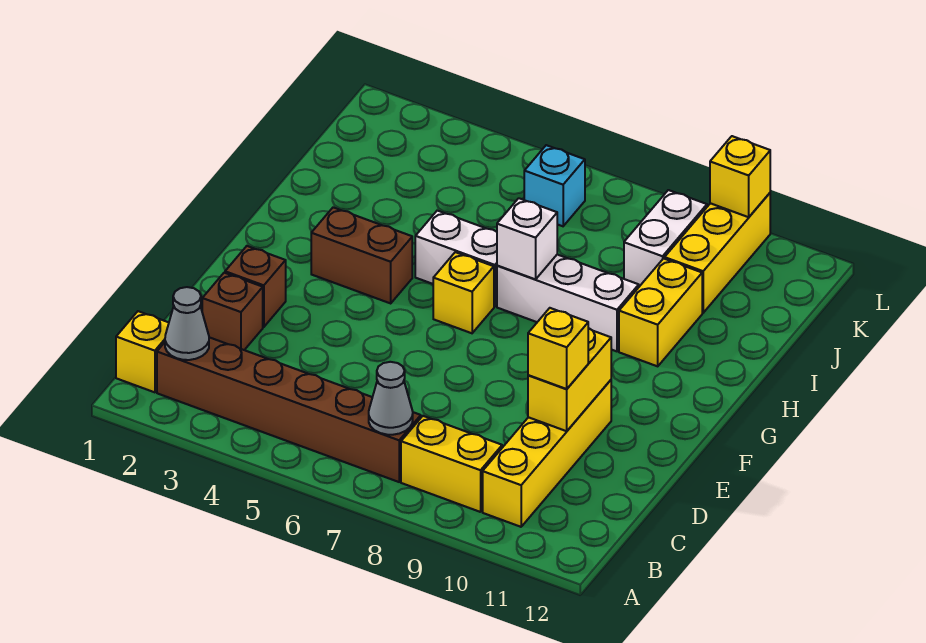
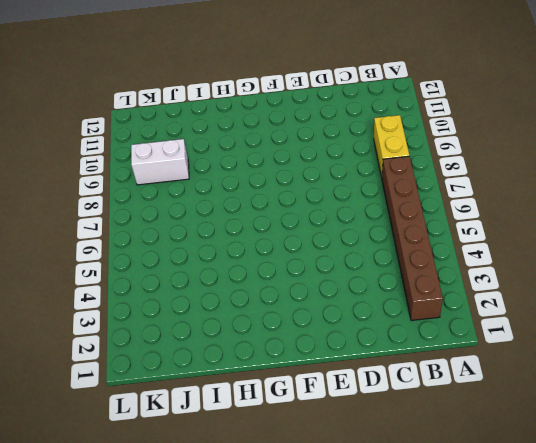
none -> yellow brick B1 level 1
none -> yellow brick B10:E10 level 1
none -> brown brick D2 level 1

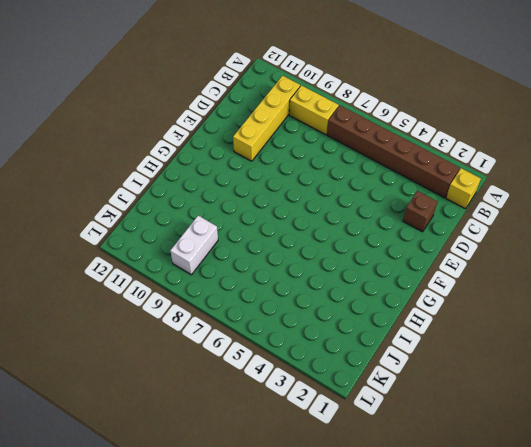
none -> brown brick E2 level 1
none -> brown brick G3:G4 level 1
none -> yellow brick G6 level 1

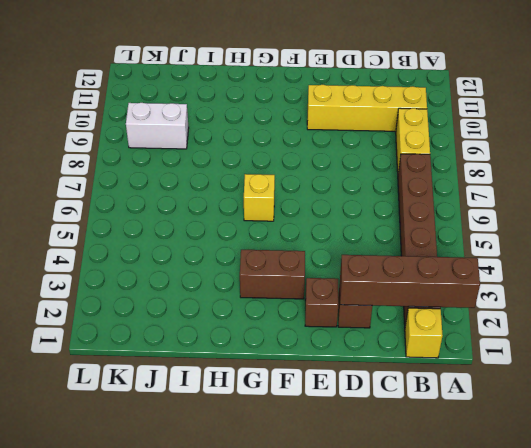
brown brick A2:D2 level 2 -> grey cone B2 level 2
brown brick F3:G3 level 1 -> brown brick G3:G4 level 1
none -> white brick H5:H6 level 1
none -> white brick H7:H9 level 1
none -> yellow brick H10:I10 level 1

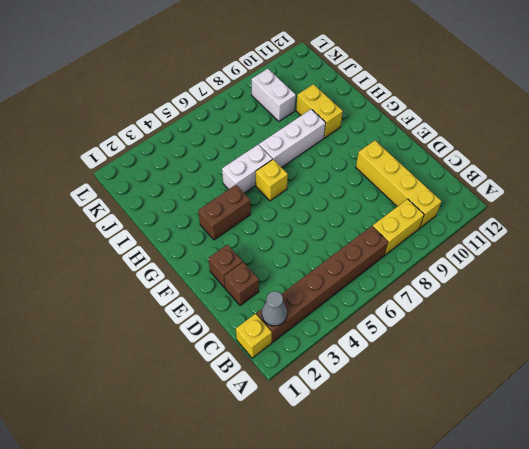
none -> yellow brick J10:L10 level 1
none -> cyan brick K6 level 1
none -> grey cone B7 level 2

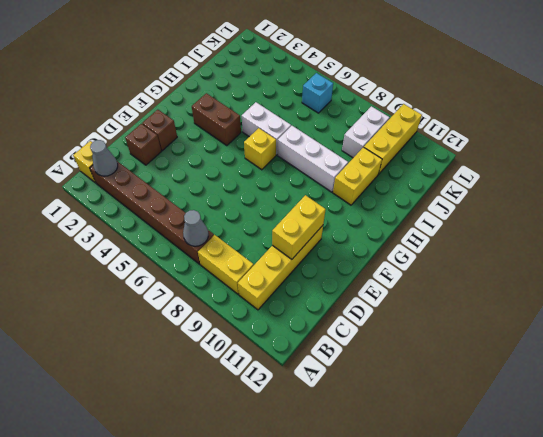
none -> white brick H7 level 2
none -> yellow brick L10 level 2
none -> yellow brick D10 level 3

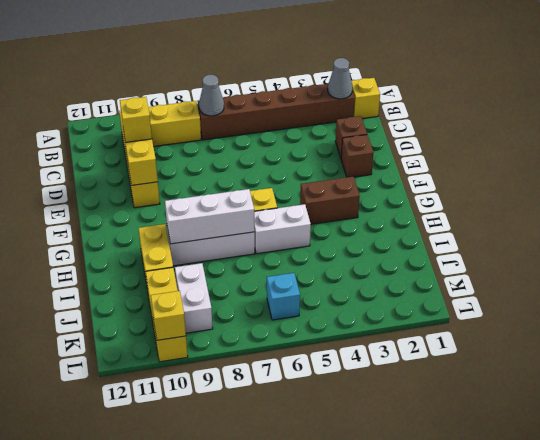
white brick H7:H9 level 2 -> white brick H7 level 2

